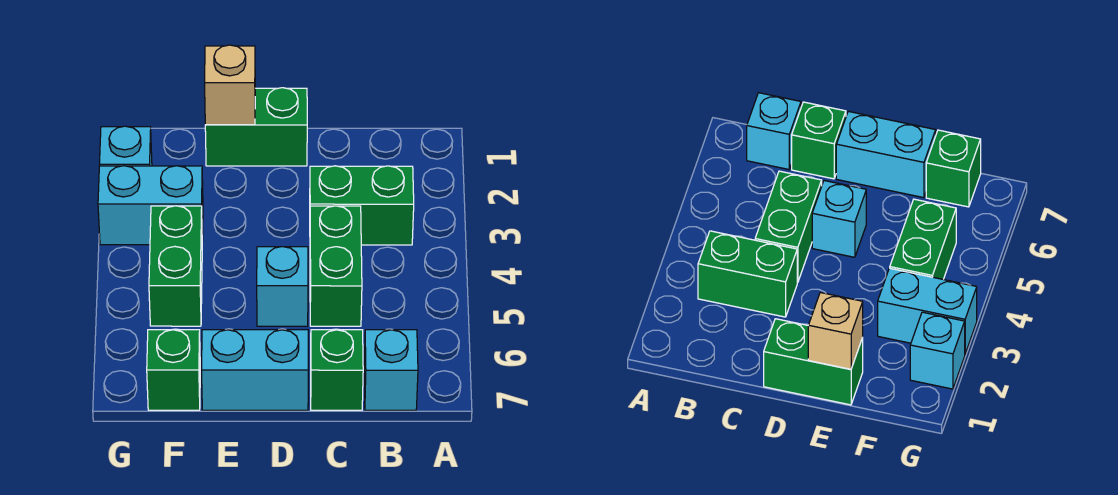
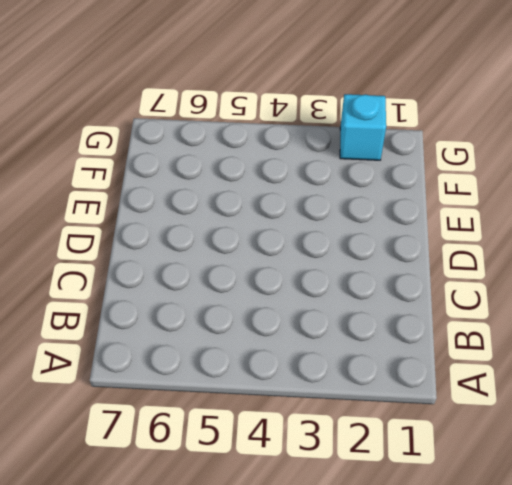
none -> green brick B3:C3 level 1
none -> cyan brick B7 level 1
none -> green brick C4:C5 level 1

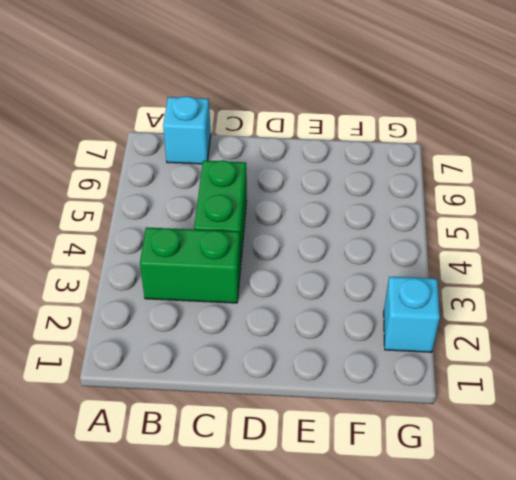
none -> green brick C7 level 1
none -> green brick D1:E1 level 1
none -> cyan brick D5 level 1

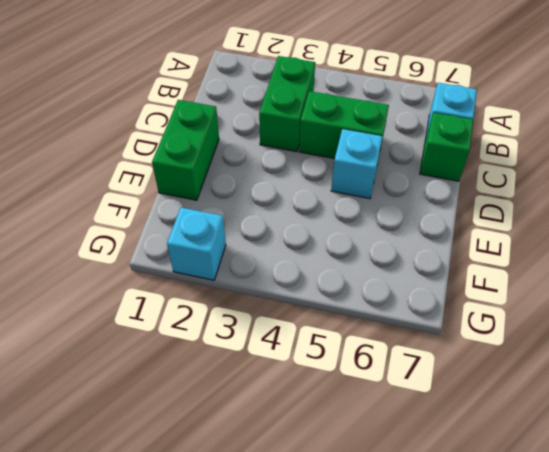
none -> cyan brick D7:E7 level 1
none -> cyan brick F3:G3 level 1
none -> green brick F4:F5 level 1

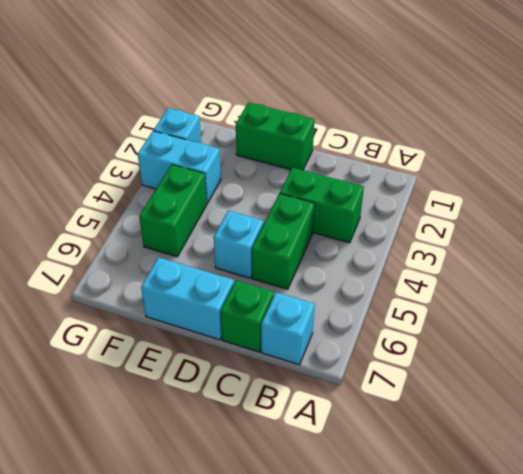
none -> green brick F7 level 1
none -> tan brick E1 level 2

